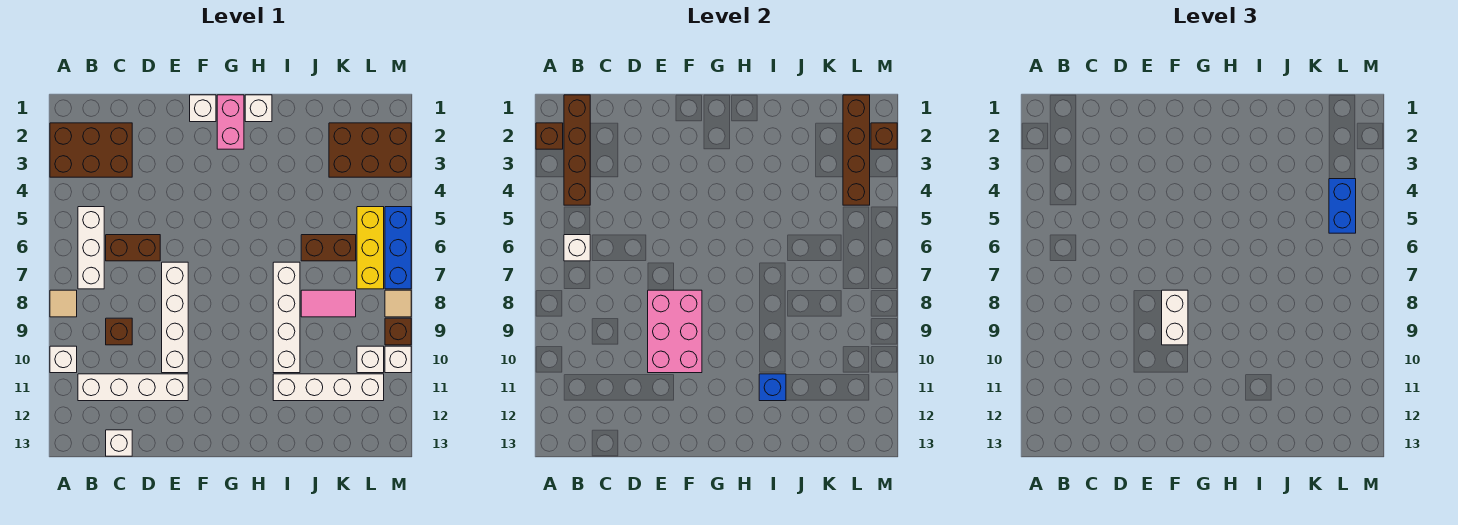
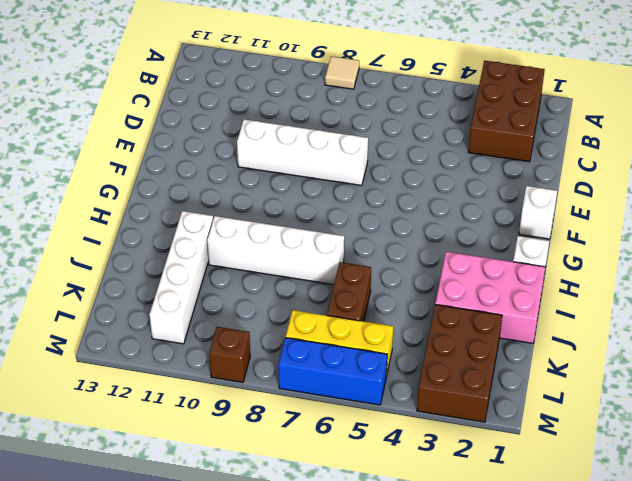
pink brick I1:J3 level 1 -> pink brick E8:F10 level 2
none -> white brick A10 level 1
none -> white brick B5:B7 level 1
none -> white brick B11:E11 level 1
none -> brown brick C6:D6 level 1

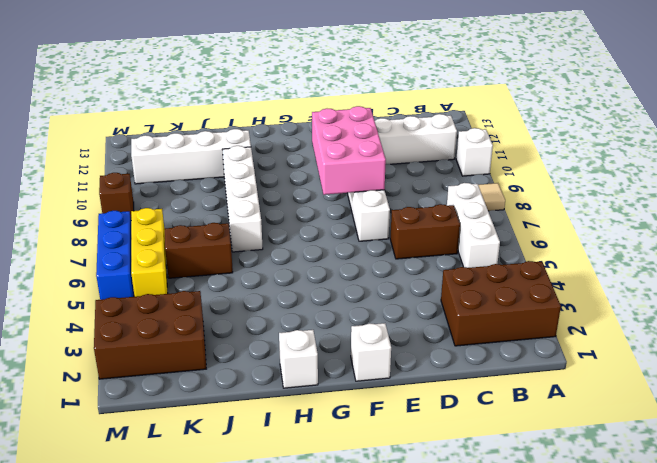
none -> brown brick C9 level 1
none -> white brick C13 level 1
none -> pink brick G1:G2 level 1
none -> pink tile J8:K8 level 1

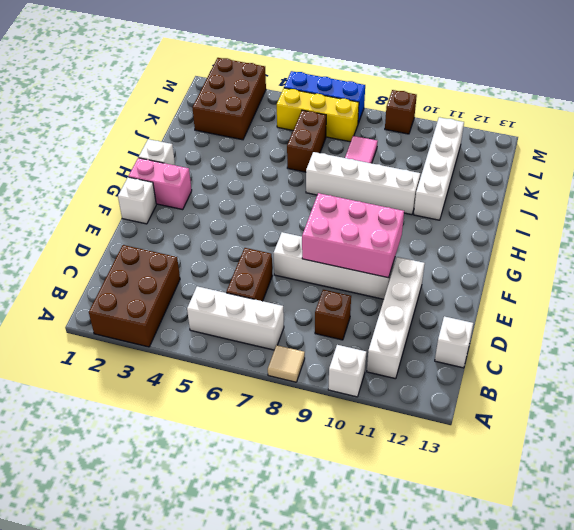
none -> white brick L10 level 1
none -> tan tile M8 level 1
none -> white brick M10 level 1
none -> brown brick A2 level 2

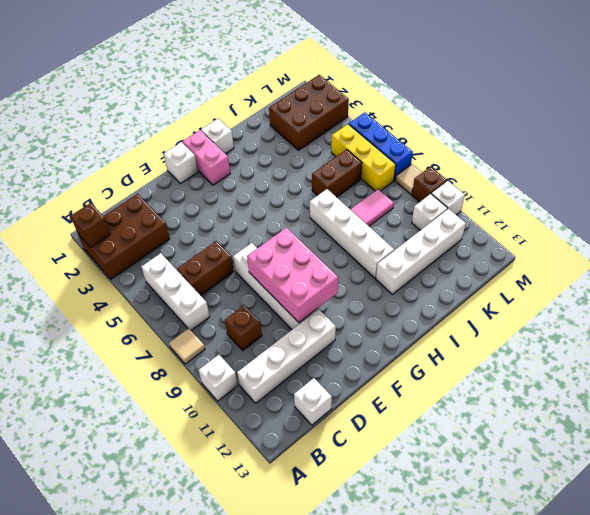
none -> brown brick B1:B4 level 2
none -> white brick B6 level 2
none -> blue brick I11 level 2
none -> brown brick L1:L4 level 2

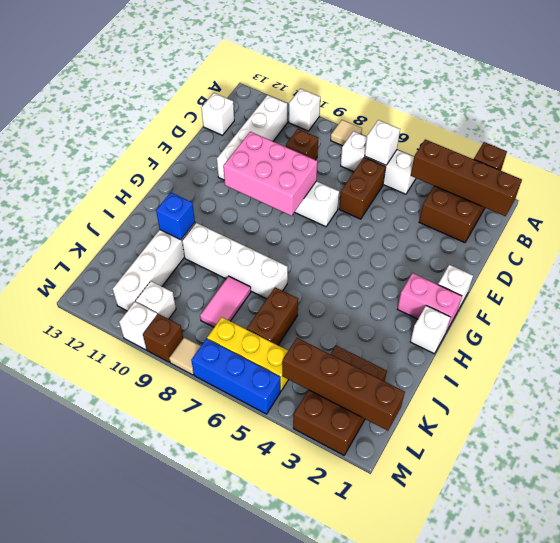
none -> brown brick M2 level 2
none -> white brick F8:F9 level 3
none -> blue brick L4:L5 level 3

